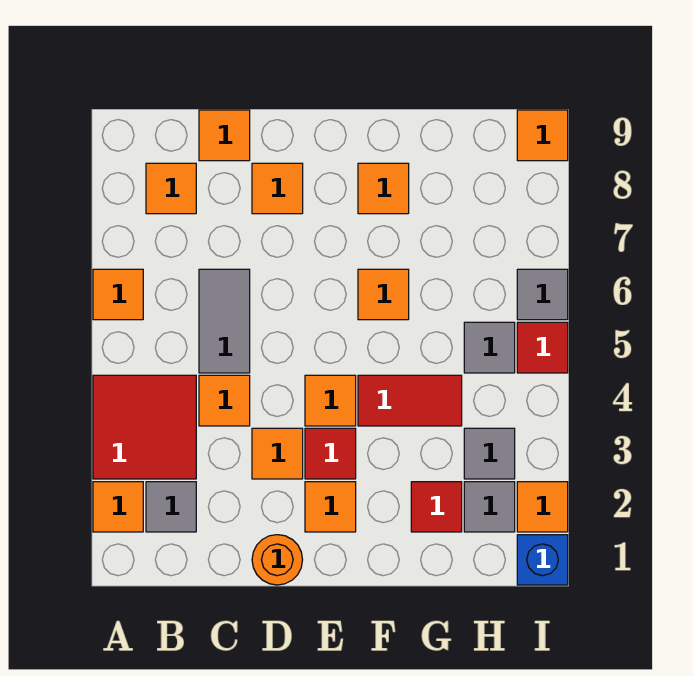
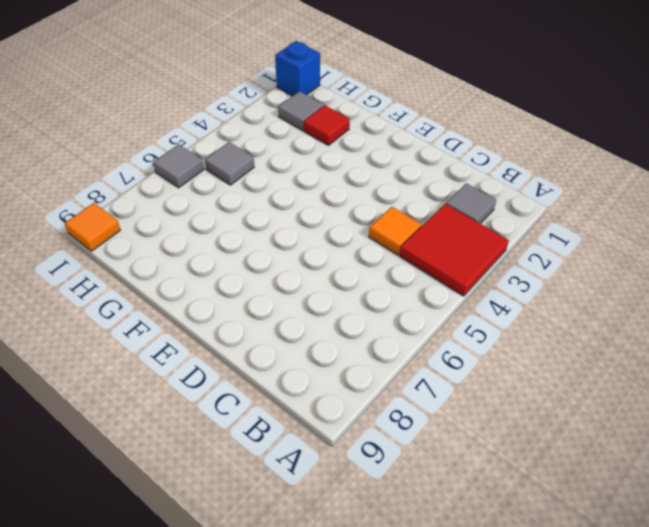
none -> orange tile A2 level 1
none -> orange tile A6 level 1
none -> orange tile B8 level 1

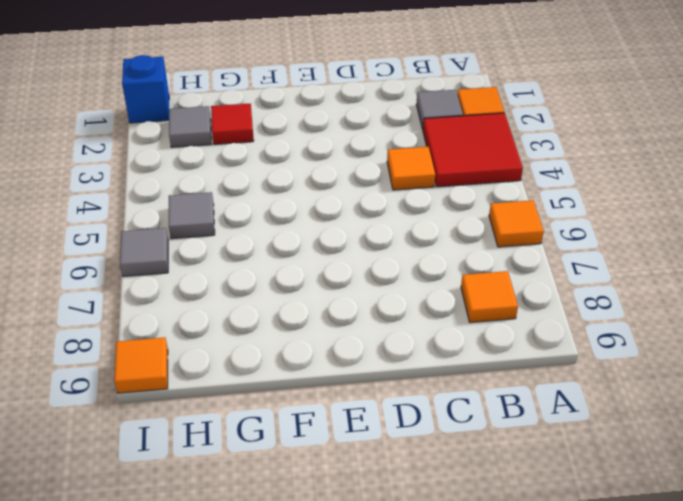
none -> grey tile C5:C6 level 1
none -> orange tile C9 level 1
none -> orange round brick D1 level 1

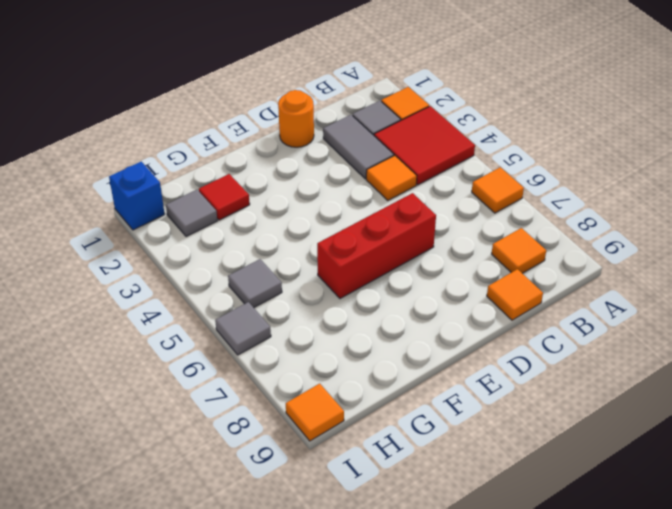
grey tile C2:C3 level 1 -> grey tile C5:C6 level 1
red brick D6:F6 level 1 -> orange tile F6 level 1
none -> orange tile D3 level 1
none -> orange tile D8 level 1
none -> orange tile E2 level 1

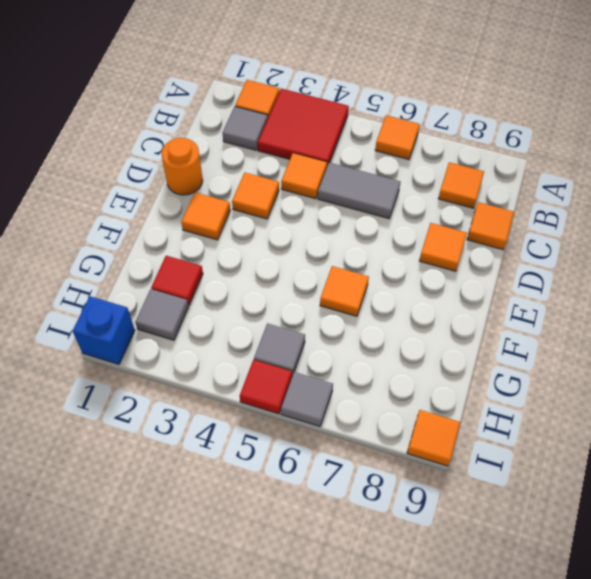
none -> red tile E3 level 1
none -> orange tile E4 level 1
none -> red tile F4:G4 level 1

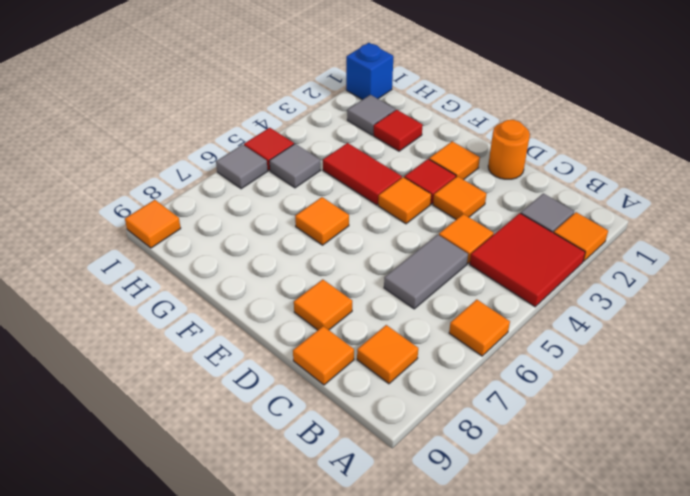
none -> orange tile F8 level 1
none -> grey tile H3 level 1
none -> orange tile I2 level 1

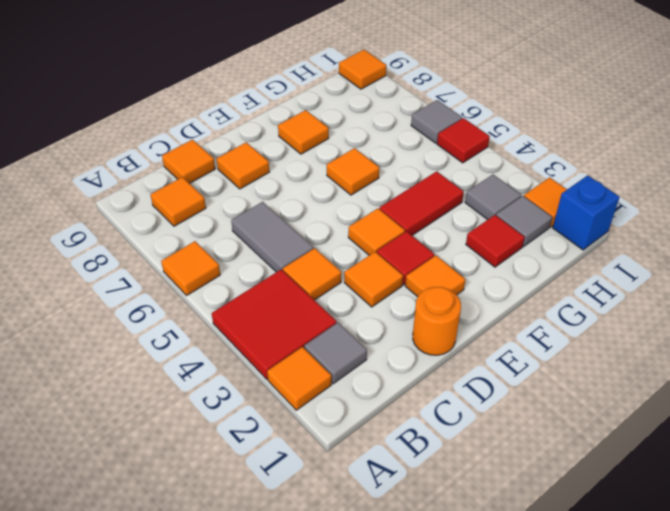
none -> grey tile H5 level 1

